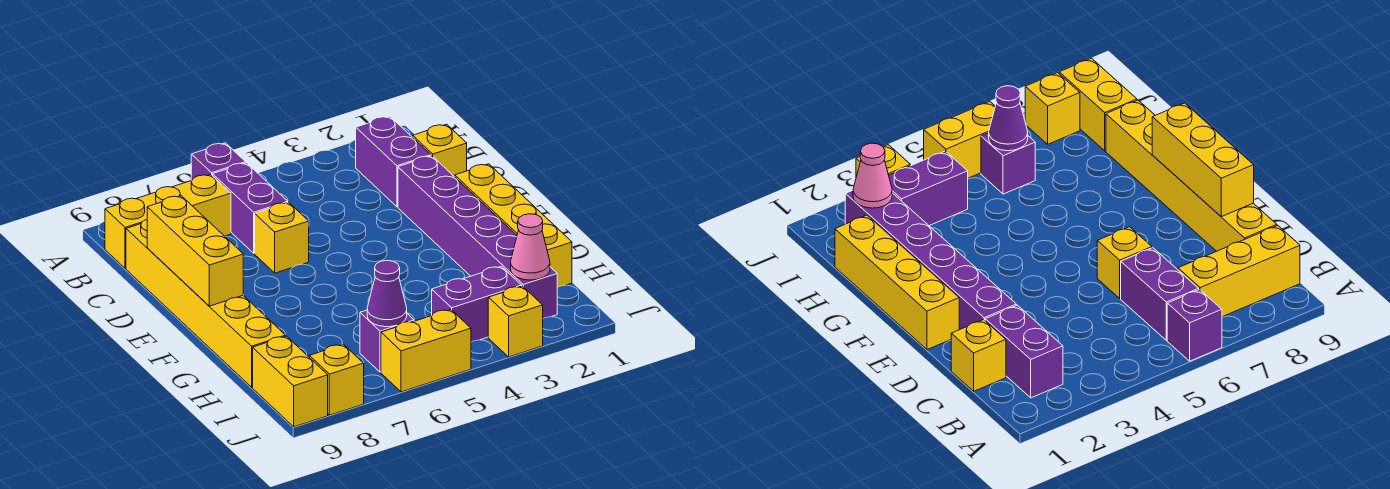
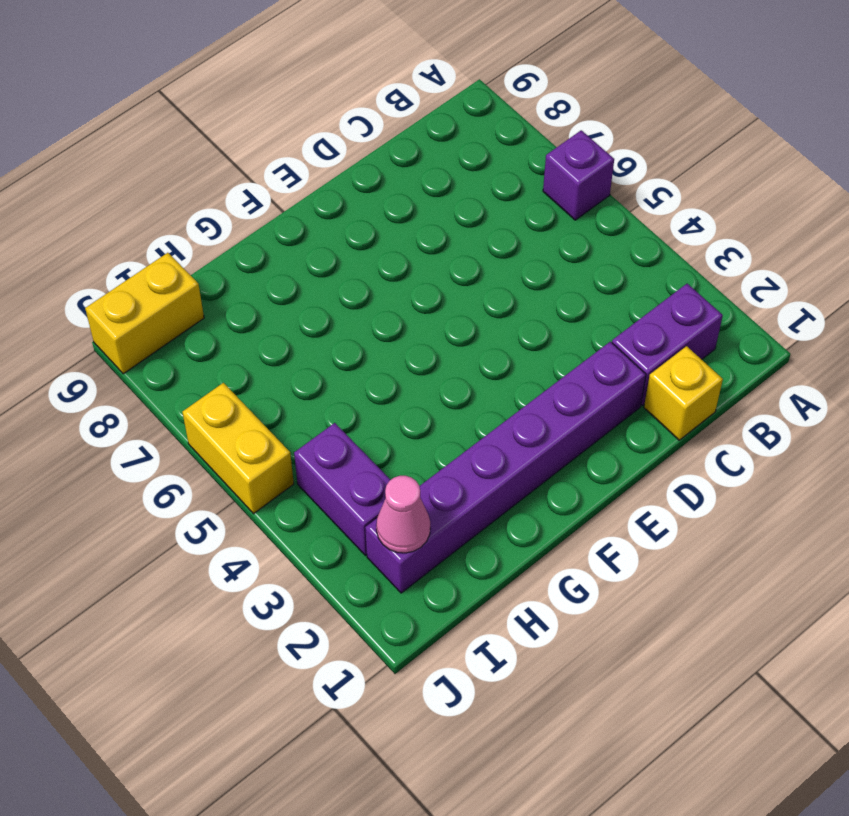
none -> purple brick B6:C6 level 1
none -> yellow brick B7:B9 level 1
none -> yellow brick C9:H9 level 1

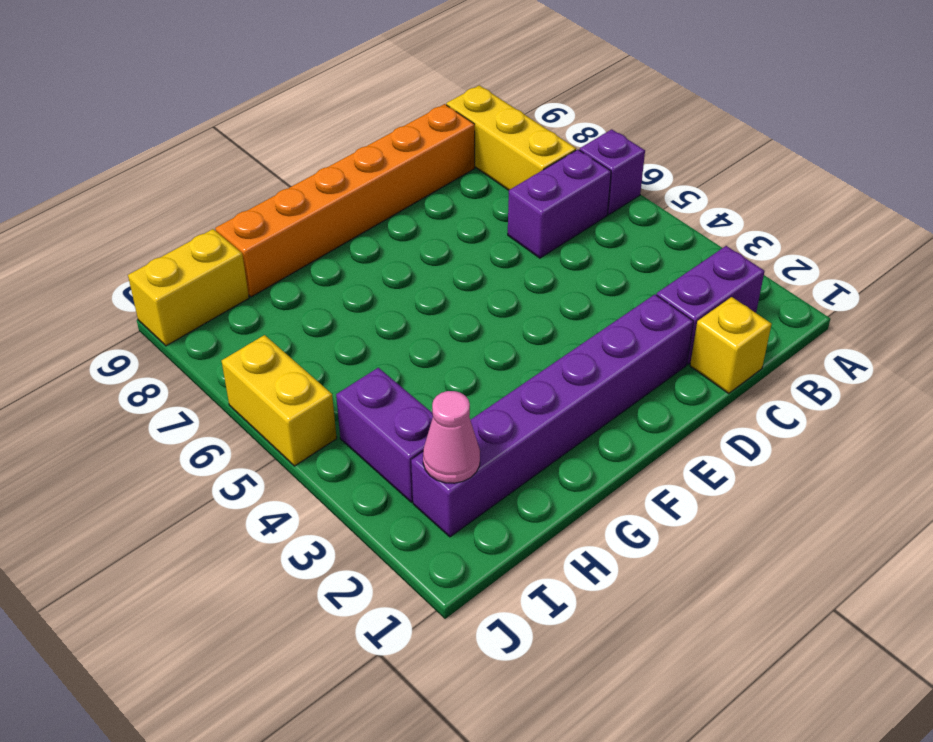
orange brick C9:H9 level 1 -> yellow brick C9:H9 level 1
none -> yellow brick D6 level 1
none -> yellow brick E1:H1 level 1
none -> purple brick I6 level 1

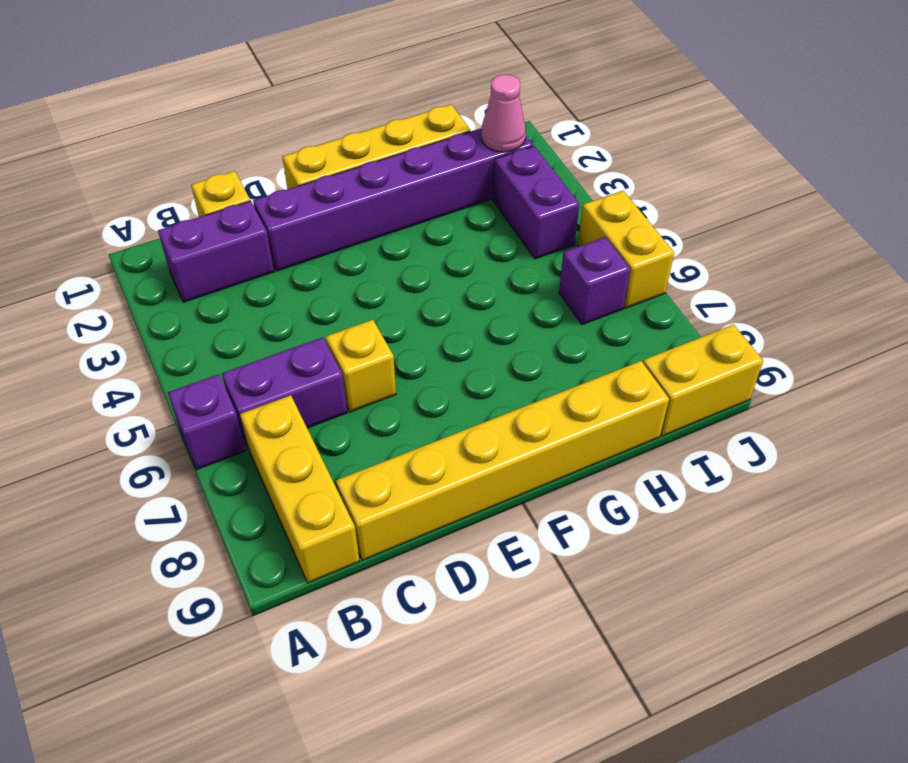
none -> yellow brick J3 level 1
none -> yellow brick J8 level 1
none -> yellow brick D9:F9 level 2

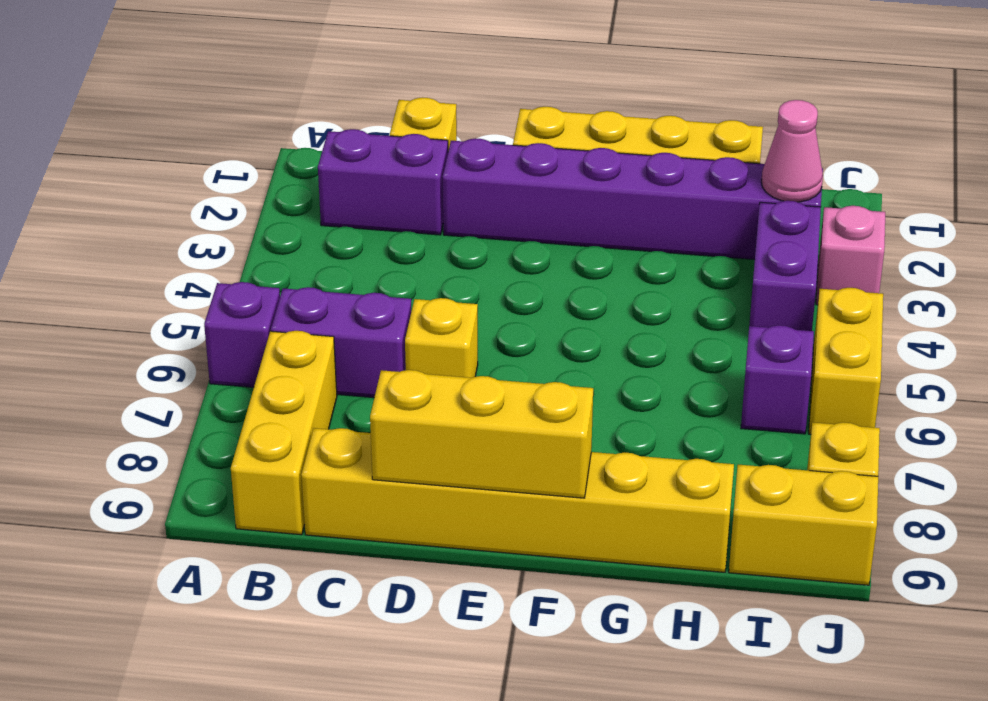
pink brick J3 level 1 -> yellow brick J3 level 1
none -> purple cone I6 level 2

